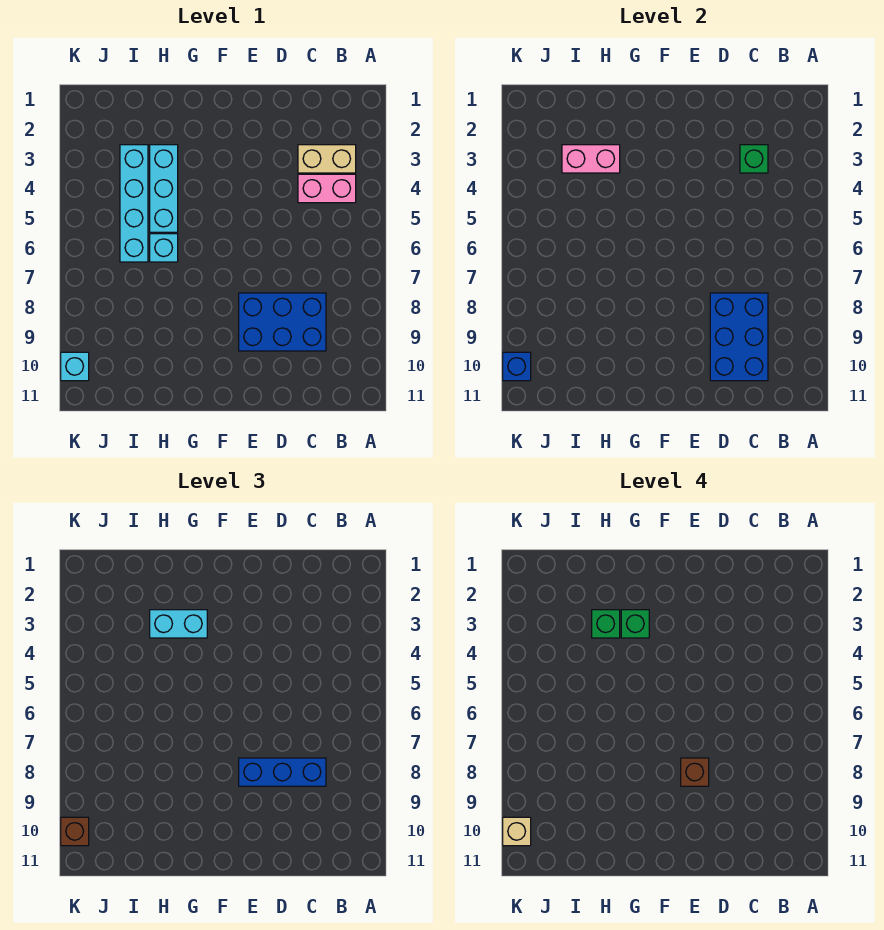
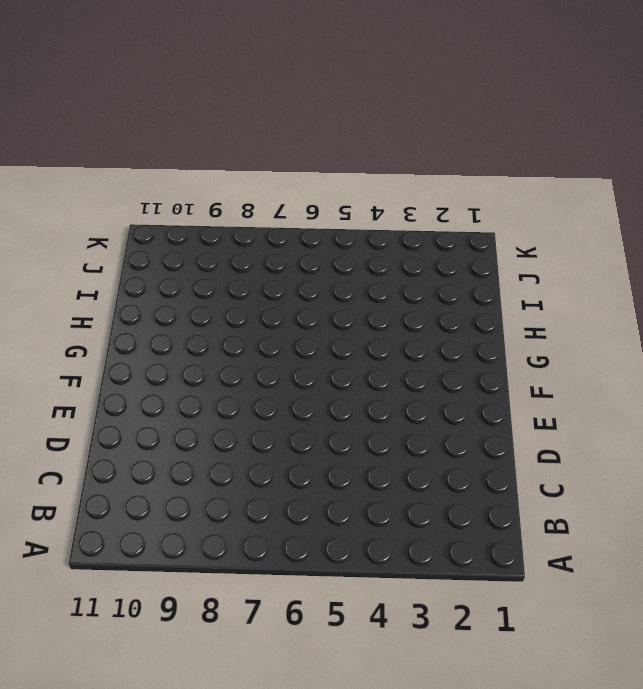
none -> tan brick B3:C3 level 1
none -> pink brick B4:C4 level 1
none -> blue brick C8:E9 level 1

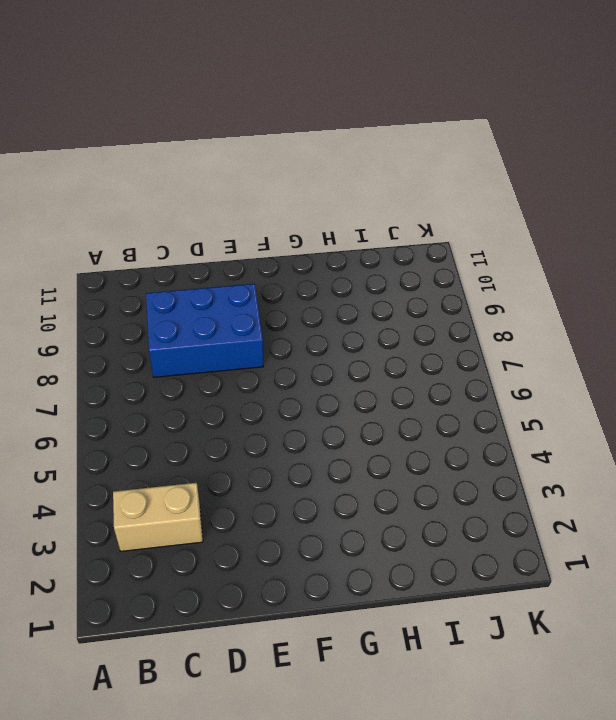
none -> pink brick B4:C4 level 1
none -> cyan brick H3:H5 level 1
none -> cyan brick H6 level 1

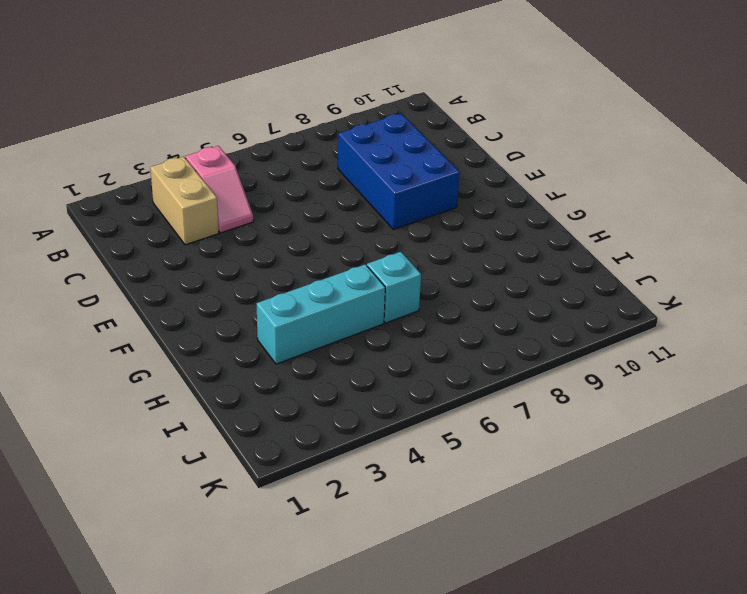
pink slope B4:C4 level 1 top B -> pink brick B4:C4 level 1
none -> cyan brick I3:I6 level 1
none -> cyan brick K10 level 1
none -> green brick C3 level 2

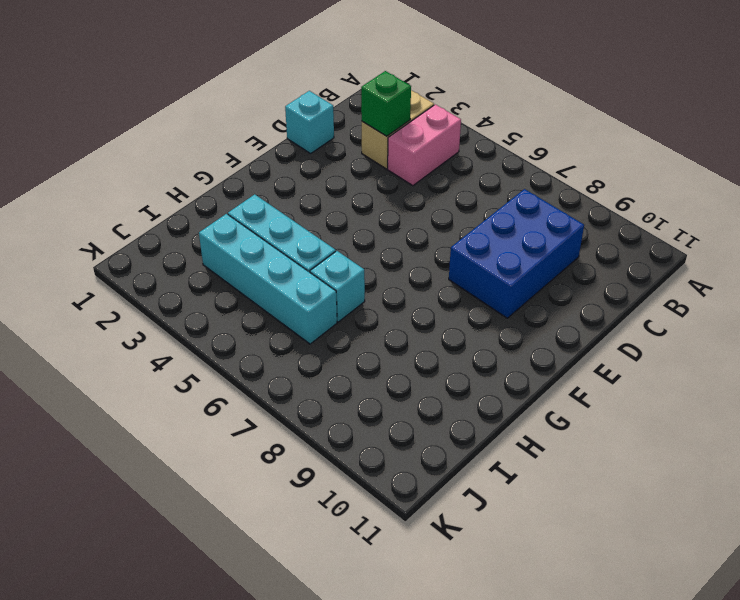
cyan brick D1 level 1 -> cyan brick K10 level 1
none -> blue brick C8:D10 level 2
none -> pink brick H3:I3 level 2
none -> blue brick K10 level 2

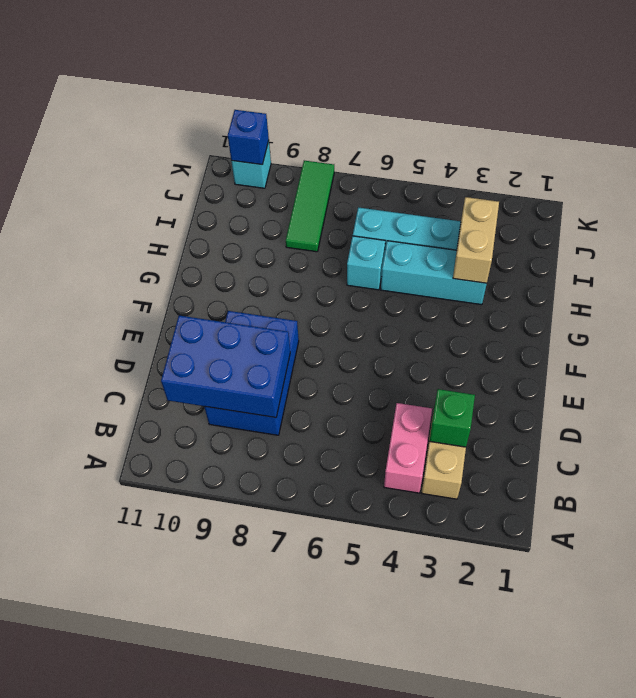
tan brick H3:I3 level 2 -> pink brick H3:I3 level 2
green tile I8:K8 level 1 -> none
none -> blue brick C8:E8 level 3
none -> cyan brick G3:H3 level 3
none -> brown brick K10 level 3

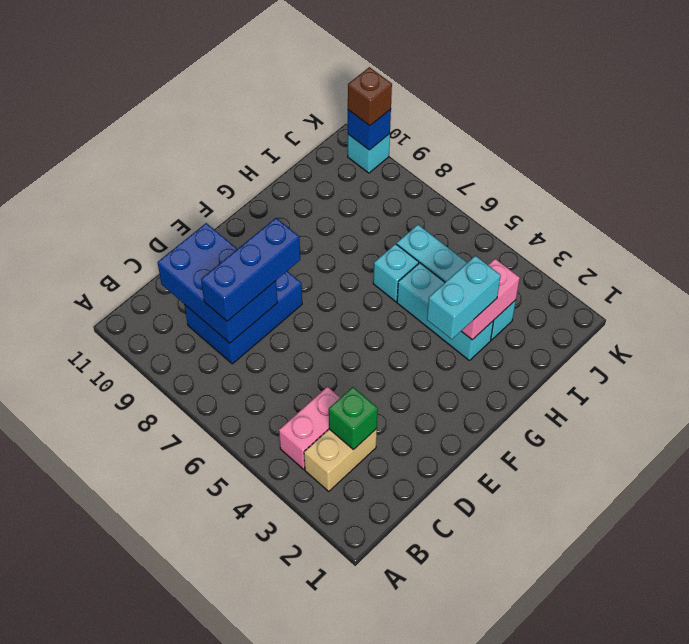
none -> brown brick E8 level 4
none -> green brick G3 level 4
none -> green brick H3 level 4

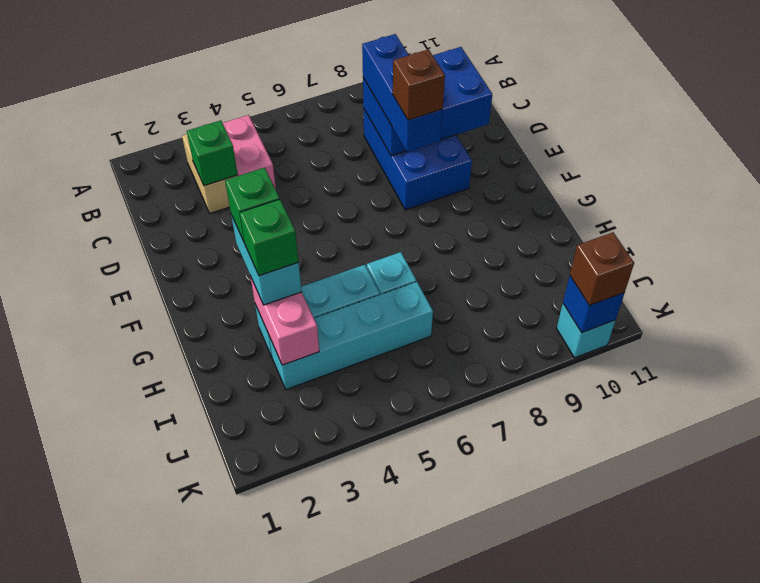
none -> tan brick K10 level 4

